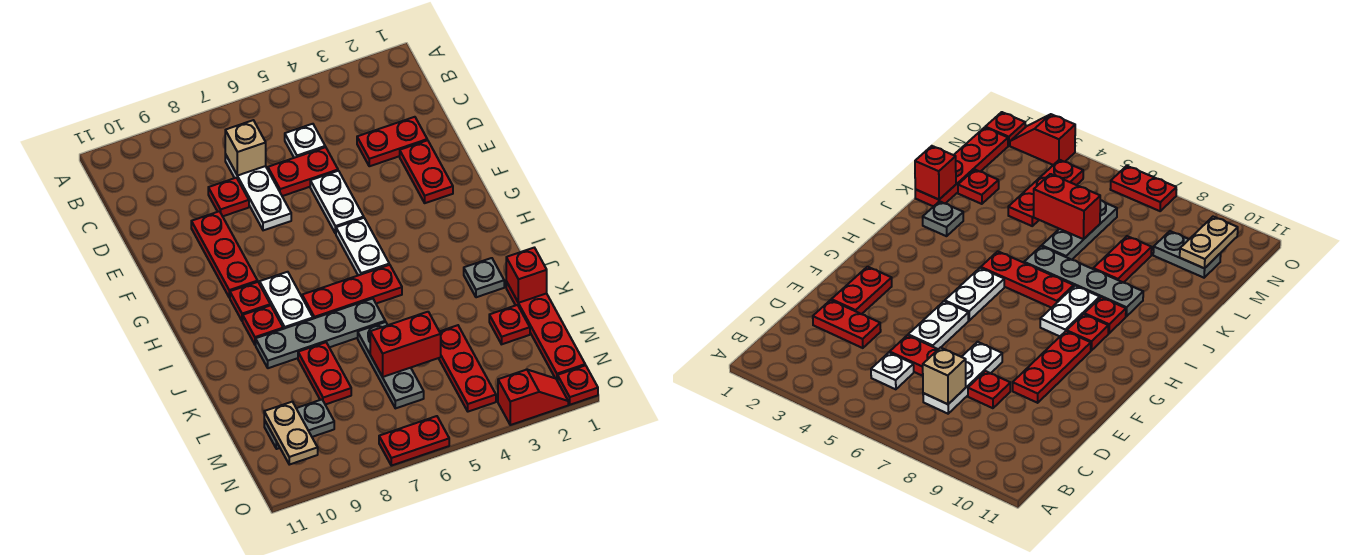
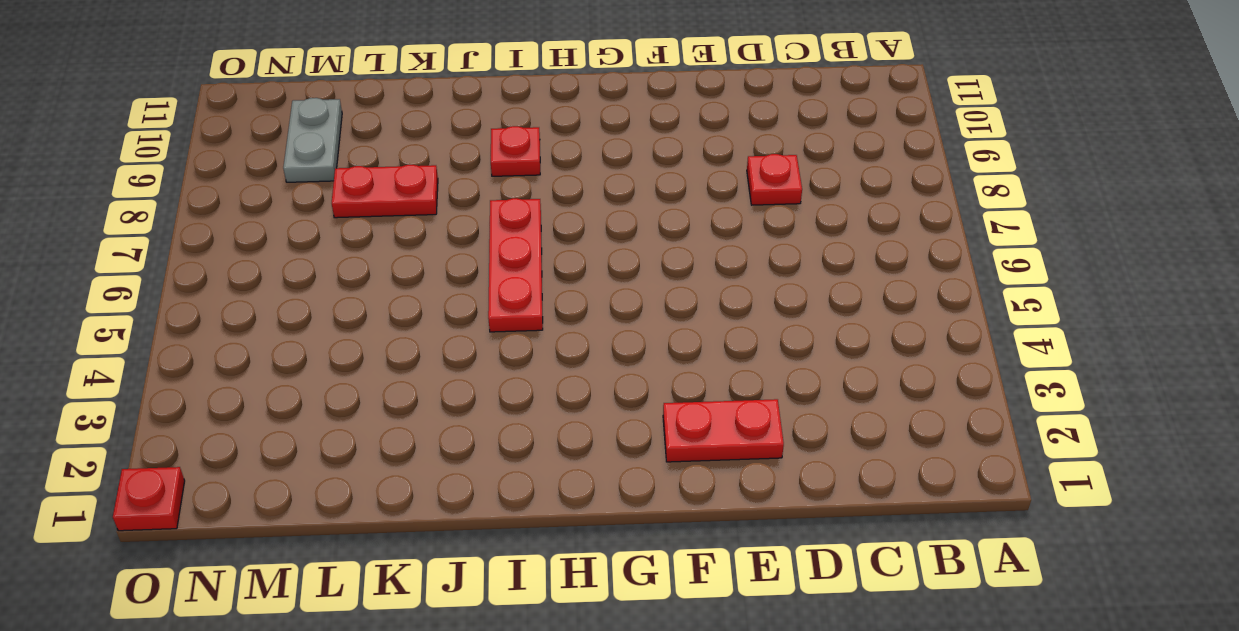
none -> white plate C5 level 1
none -> white plate C7:E7 level 1
none -> red plate D2:D3 level 1

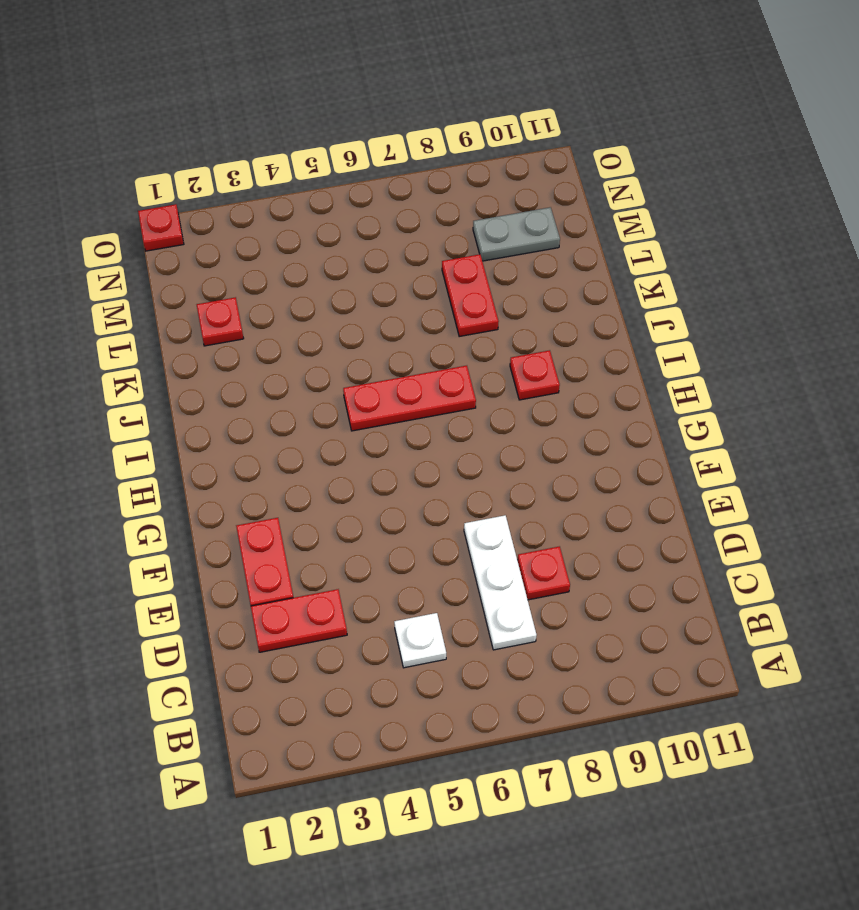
none -> red plate D5:D6 level 1
none -> white plate E5:F5 level 1
none -> red plate E9:G9 level 1

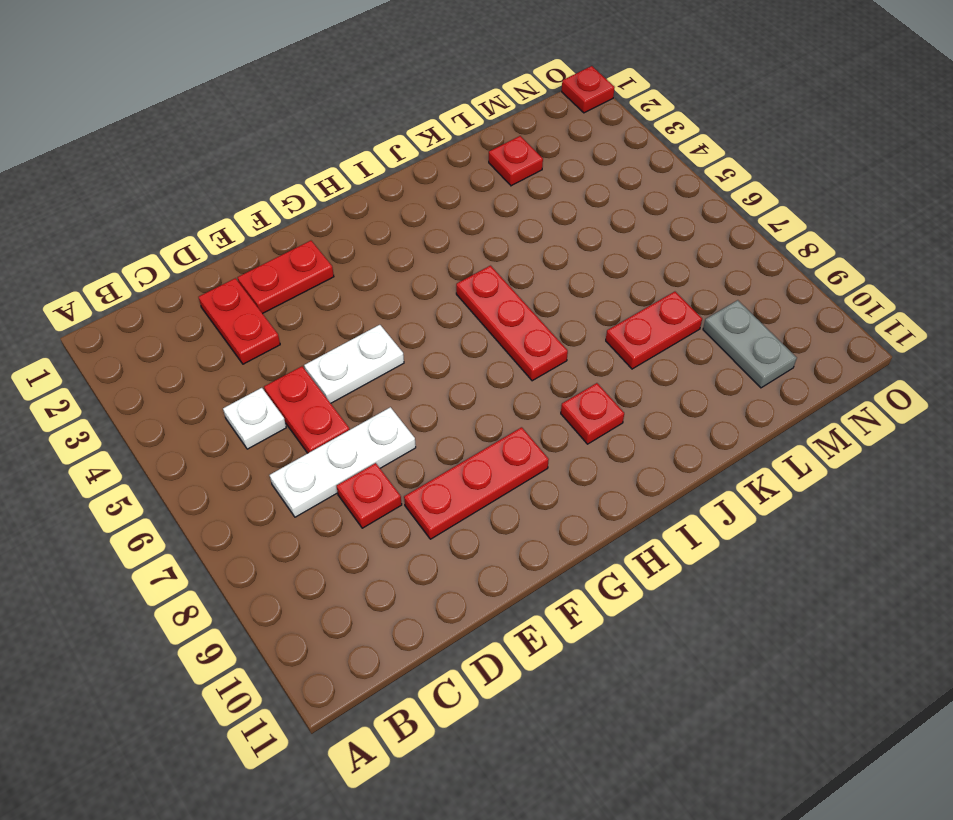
none -> white plate G5:H5 level 1
none -> white plate H8:I8 level 1
none -> red plate H9 level 1

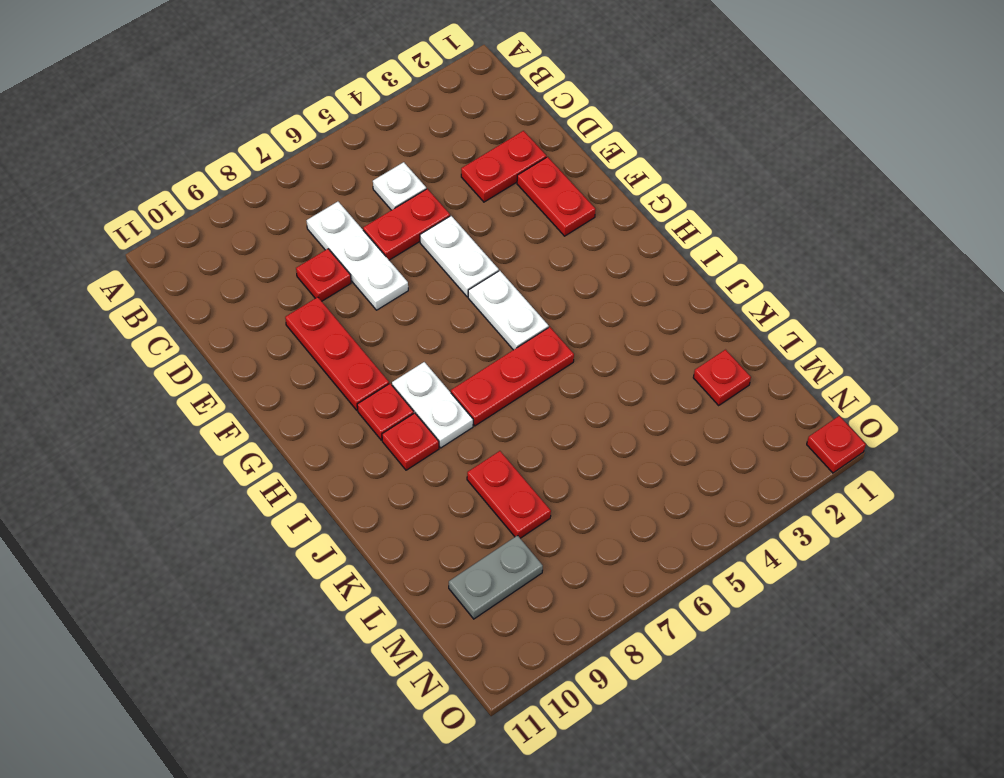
none -> grey plate J2 level 1
none -> grey plate J6:J9 level 1
none -> red plate K1:N1 level 1

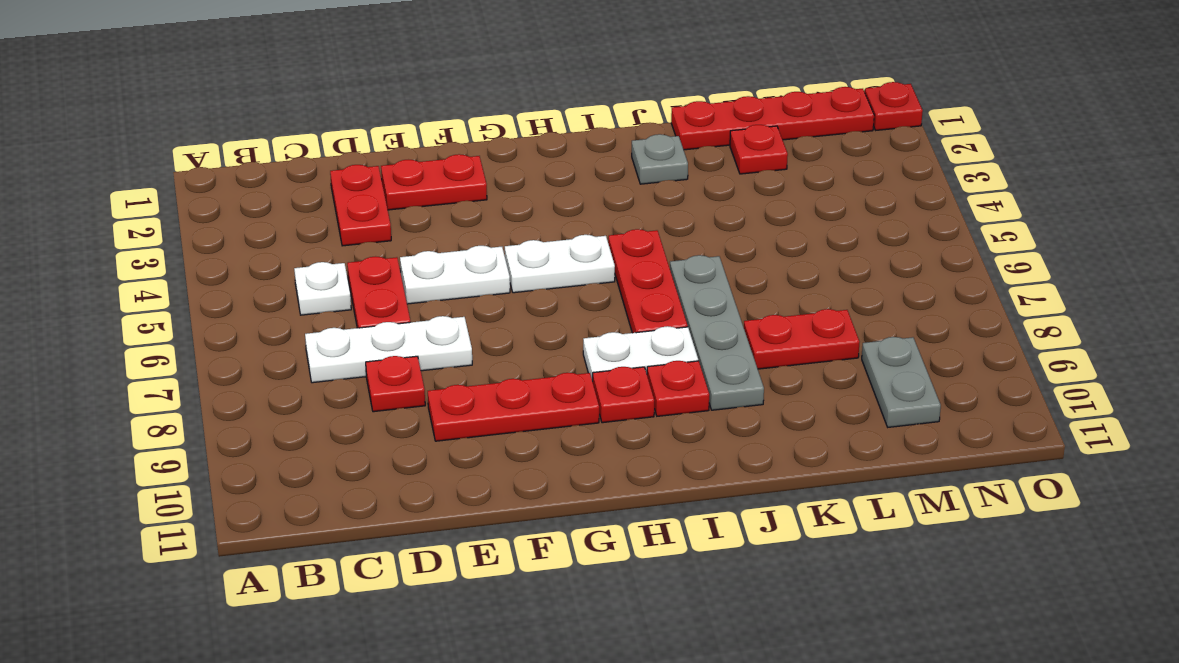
none -> grey plate K6:M6 level 1
none -> red plate L4:N4 level 1
none -> red slope O2:O3 level 1 top 3

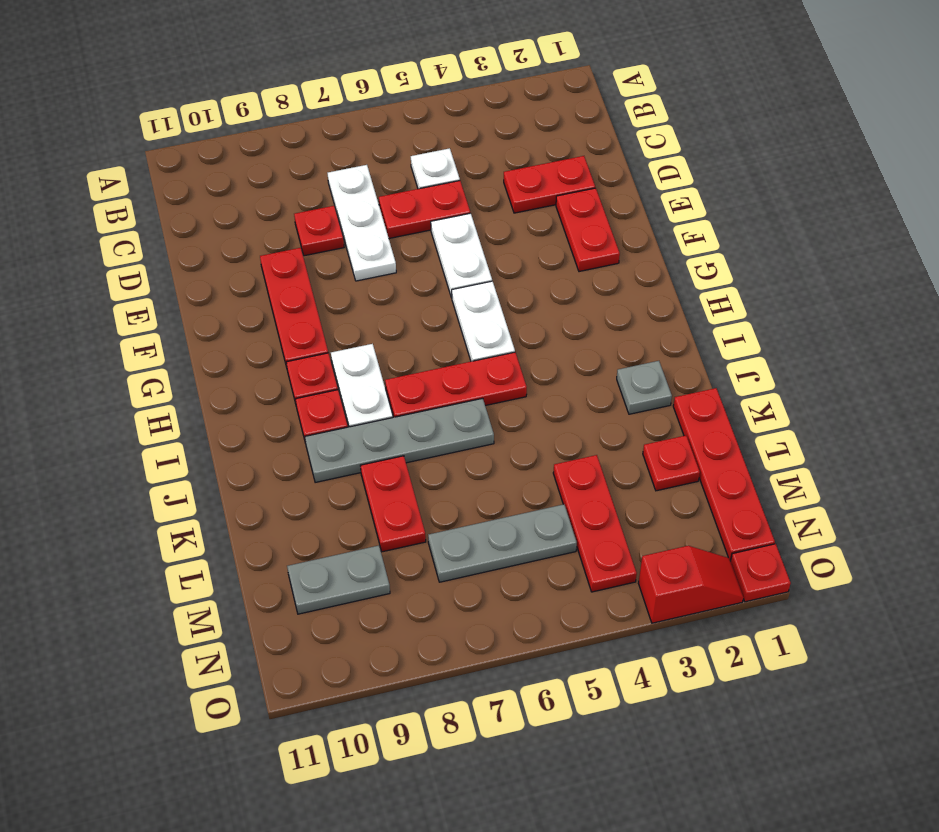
grey plate M5:M7 level 1 -> grey plate K6:M6 level 1
none -> red plate O6:O7 level 1
none -> tan brick C7 level 2
none -> red brick K1 level 2

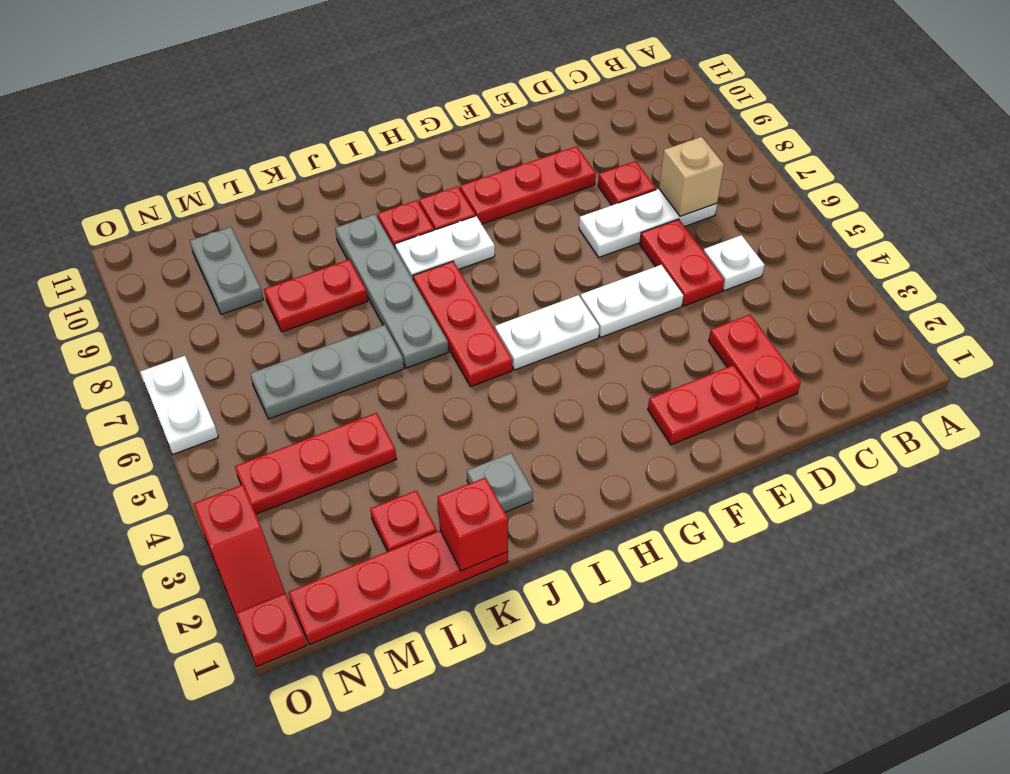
white plate O6:O7 level 1 -> red plate O6:O7 level 1
none -> red brick L5:L6 level 2
none -> tan plate M10:N10 level 2

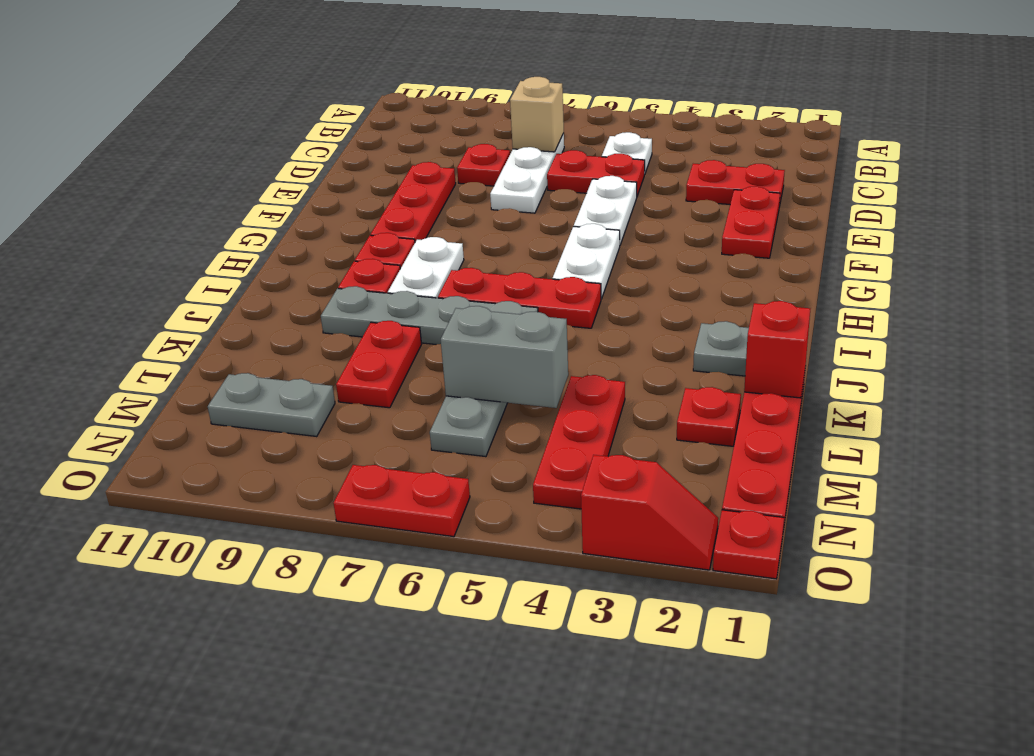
grey brick L5:L6 level 2 -> red brick L5:L6 level 2
none -> tan plate M10:N10 level 2

